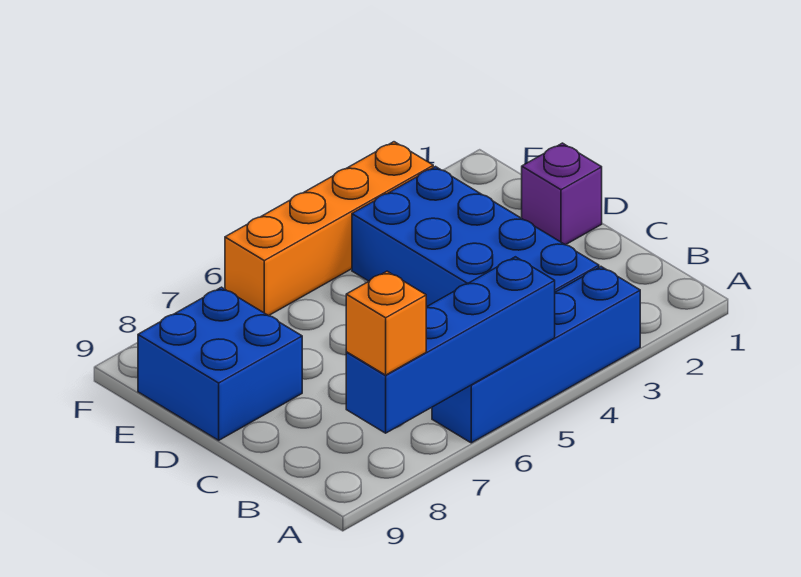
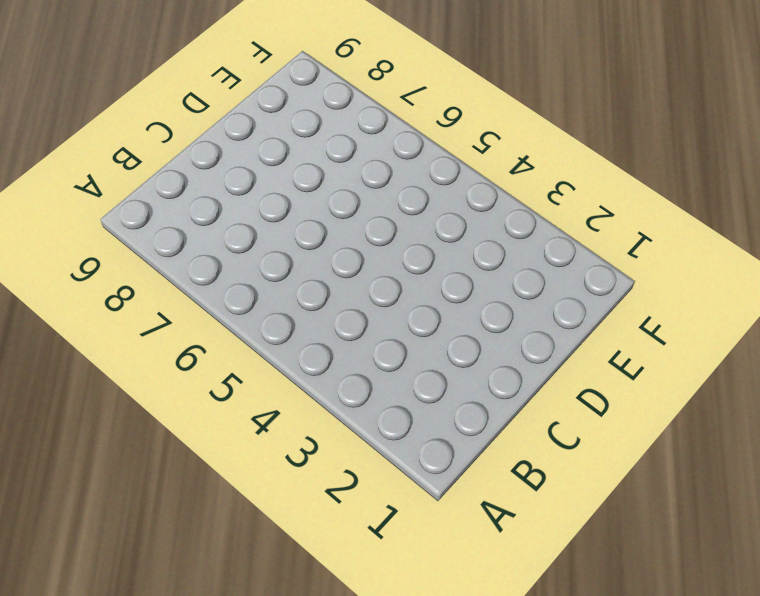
none -> blue brick A3:A6 level 1
none -> blue brick B3:E4 level 1

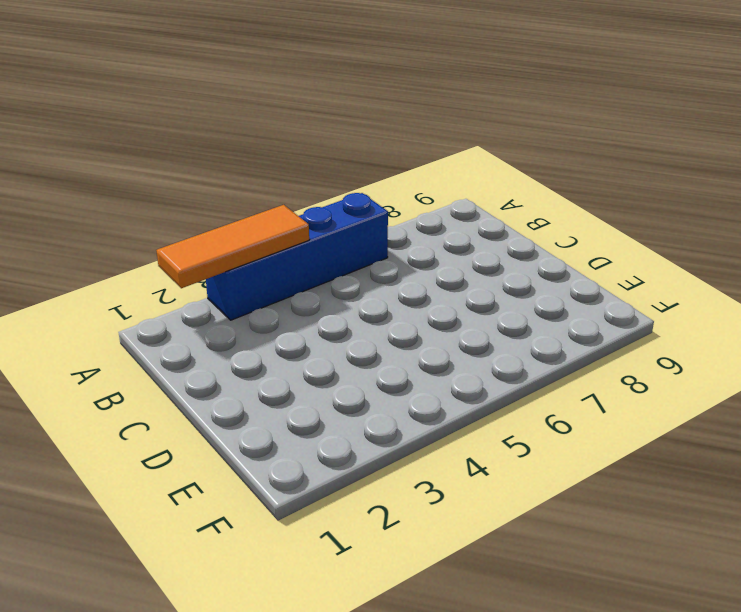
orange tile A2:A4 level 2 -> none
none -> blue brick B3:E4 level 1
none -> purple brick D1 level 1

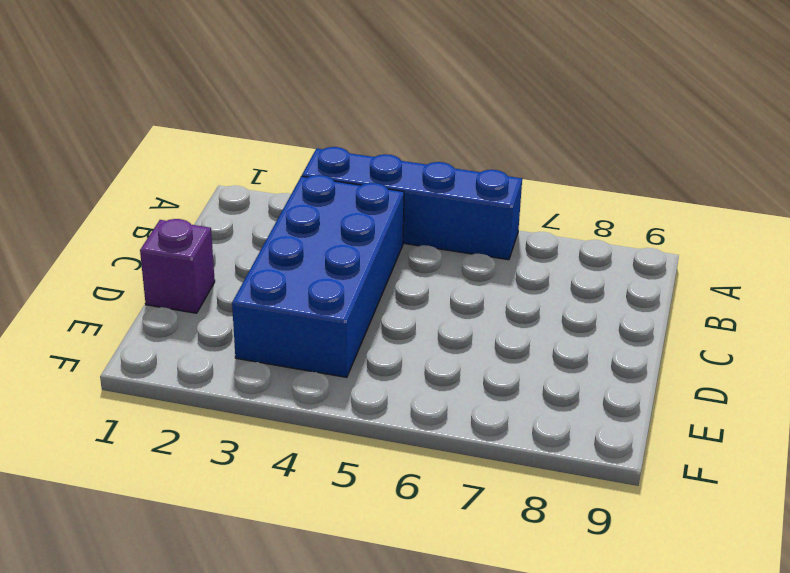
none -> blue brick D8:E9 level 1
none -> orange brick F3:F6 level 1

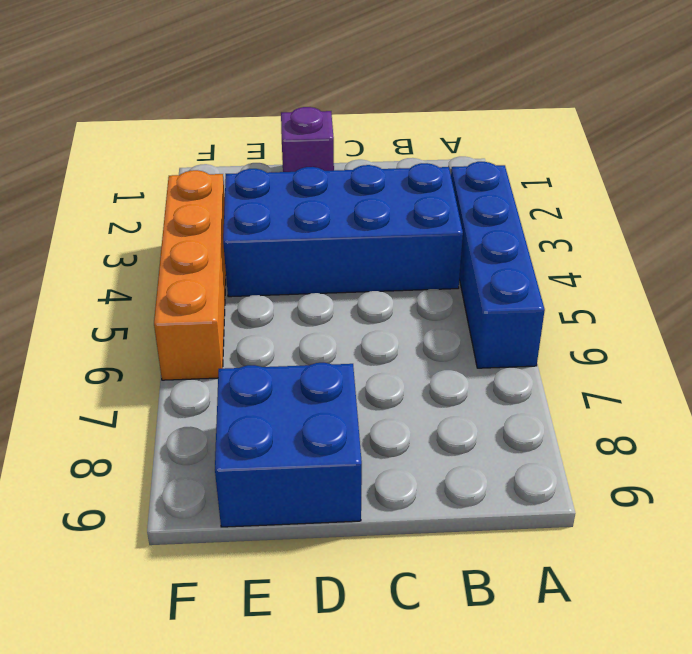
none -> blue brick A5:A8 level 2
none -> orange brick A8 level 3

